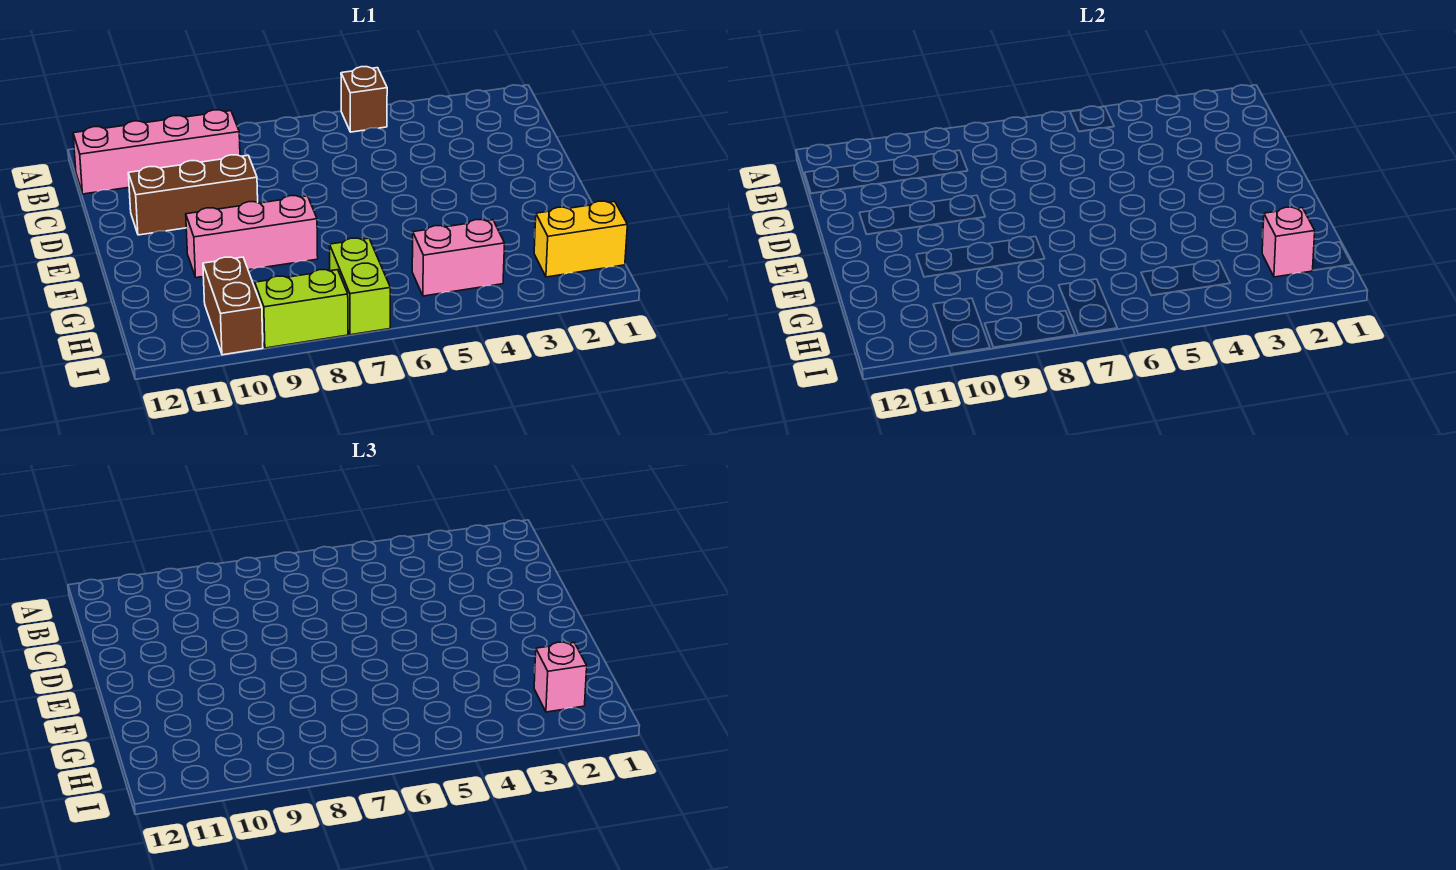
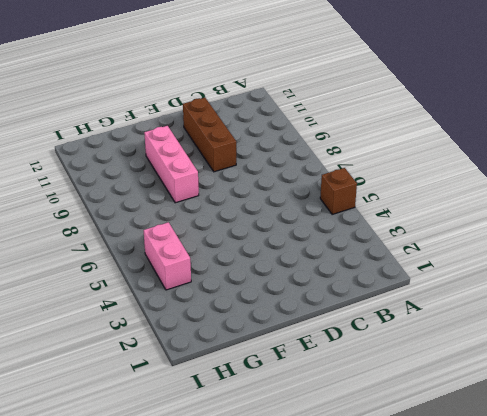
none -> pink brick B9:B12 level 1
none -> yellow brick H1:H2 level 1

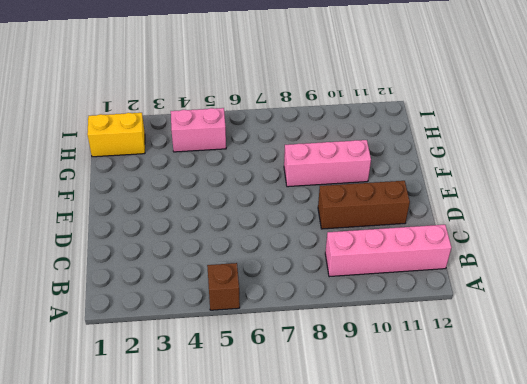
none -> lime brick H7:I7 level 1
none -> brown brick H10:I10 level 1

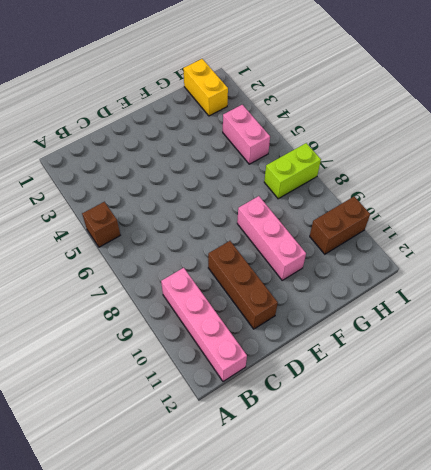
none -> lime brick I8:I9 level 1
none -> pink brick H2 level 2

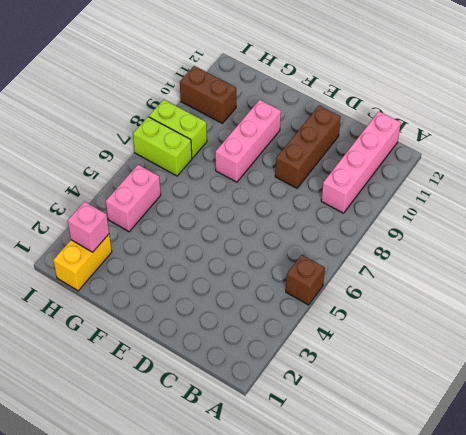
lime brick H8:I8 level 1 -> lime brick I8:I9 level 1
none -> pink brick H2 level 3

